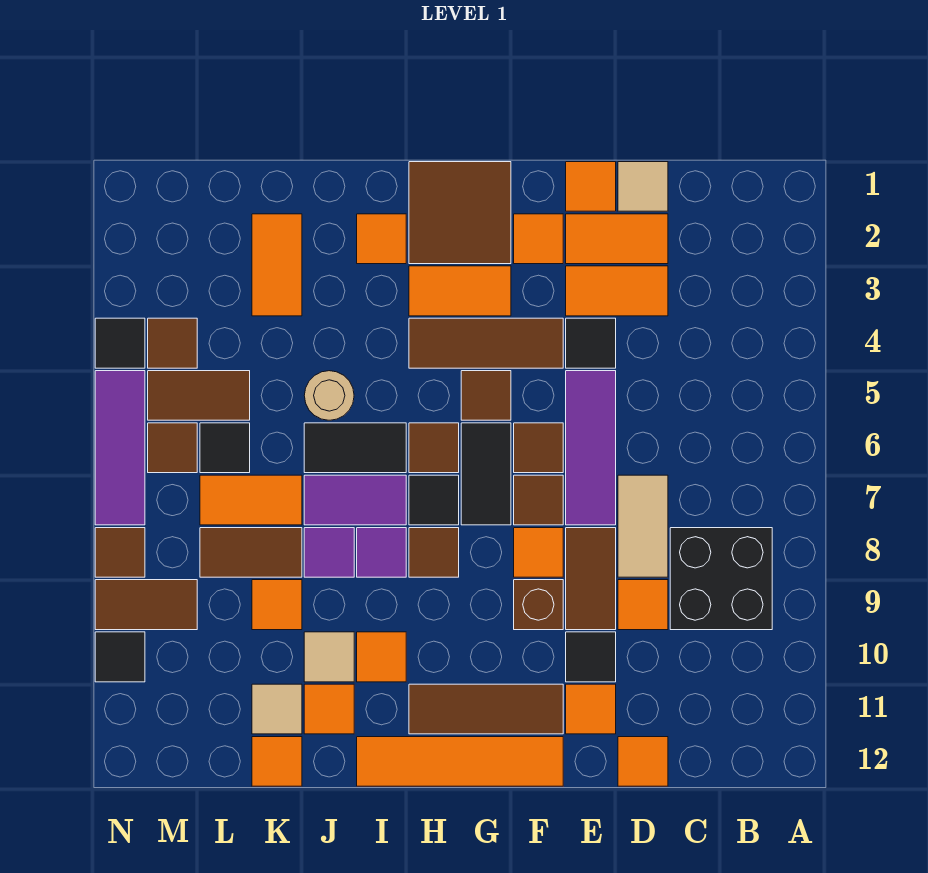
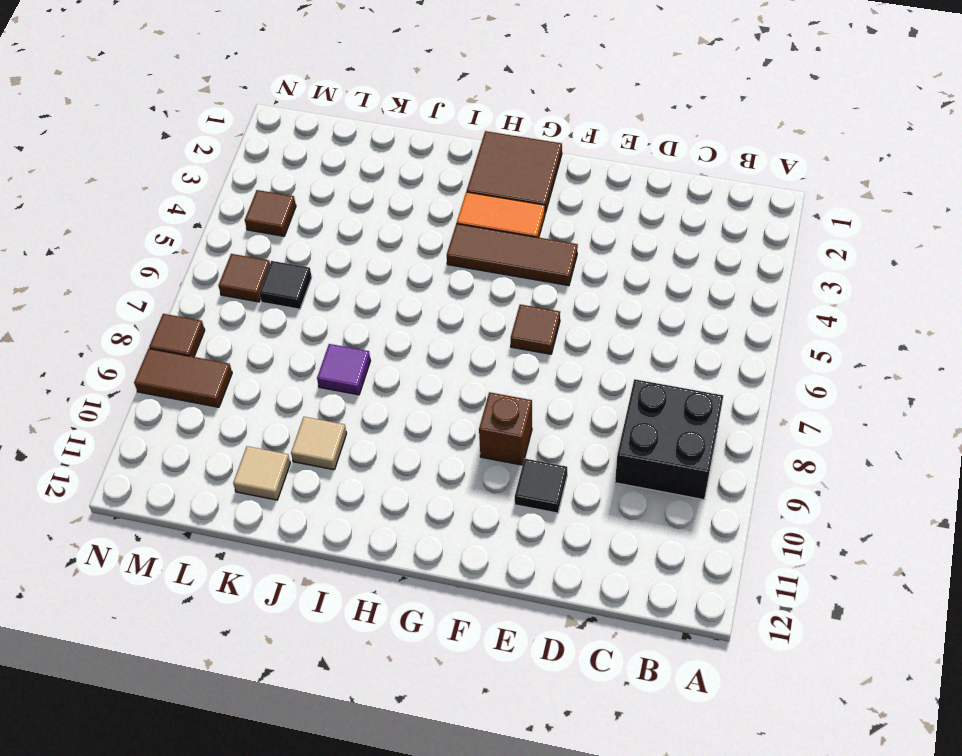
none -> tan tile D1 level 1
none -> orange tile D2:E2 level 1
none -> orange tile D3:E3 level 1
none -> tan tile D7:D8 level 1

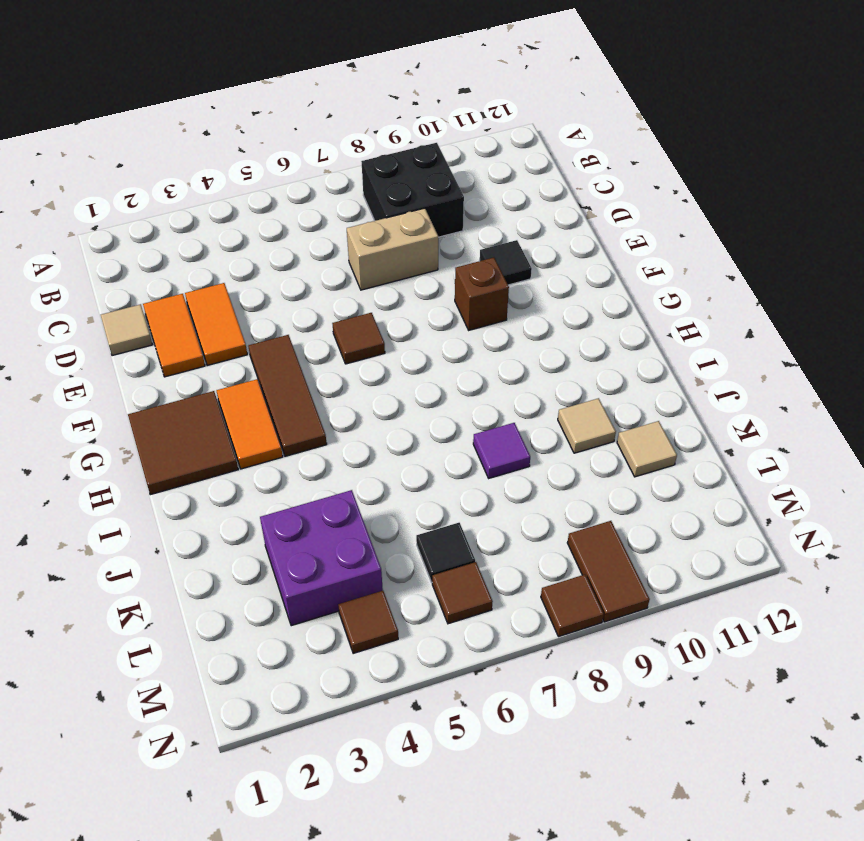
tan brick D7:D8 level 1 -> tan tile D7:D8 level 1
purple brick K3:L4 level 1 -> orange tile K2:K3 level 1
none -> orange tile D9 level 1
none -> orange tile D12 level 1
none -> orange tile E1 level 1
none -> black tile E4 level 1

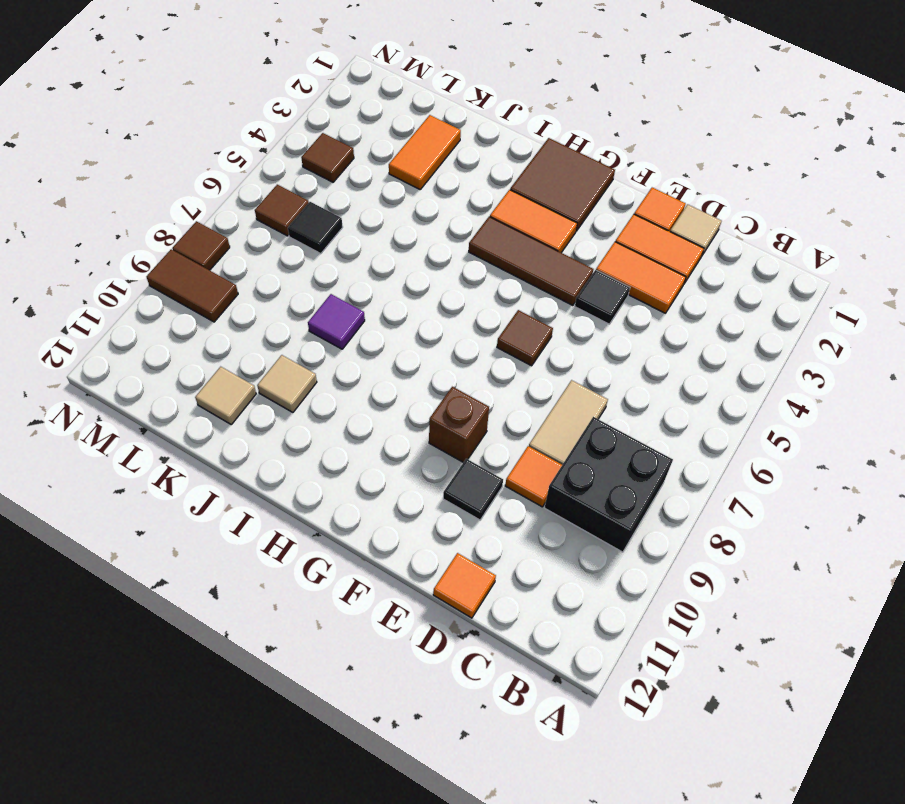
none -> purple tile E5:E7 level 1
none -> brown tile E8:E9 level 1
none -> orange tile E11 level 1
none -> orange tile F2 level 1

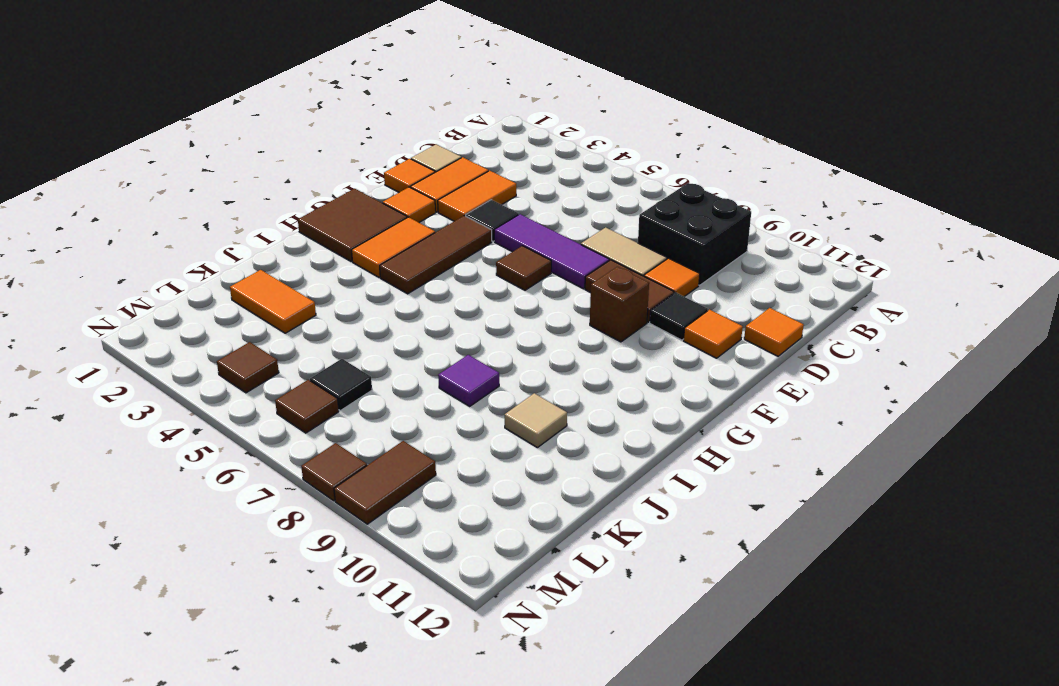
none -> brown tile F7 level 1
none -> orange tile F8 level 1
none -> brown tile F11:H11 level 1
none -> orange tile F12:I12 level 1

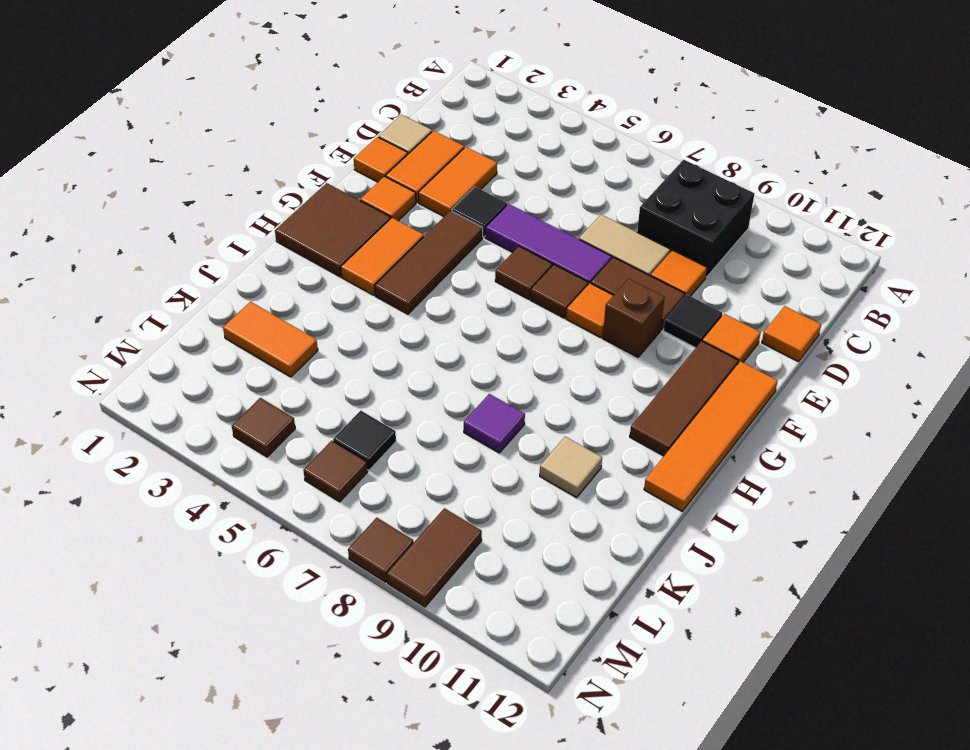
none -> brown tile G5 level 1
none -> black tile G6:G7 level 1
none -> brown tile H6 level 1
none -> black tile H7 level 1

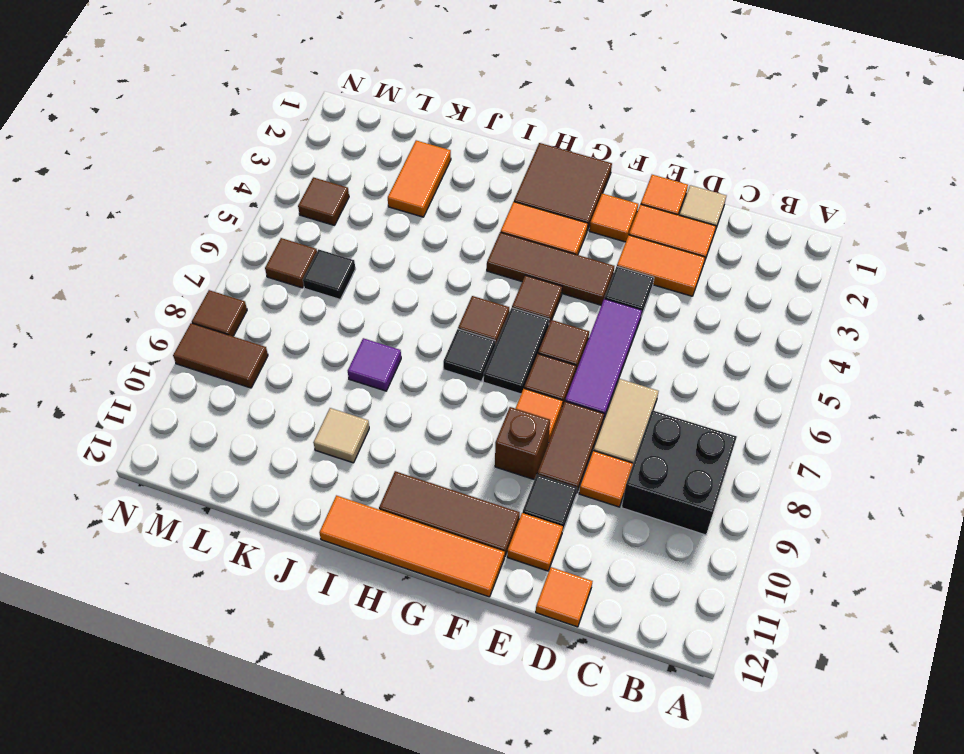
none -> brown tile H8 level 1
none -> orange tile I2 level 1
none -> black tile I6:J6 level 1
none -> purple tile I7:J7 level 1

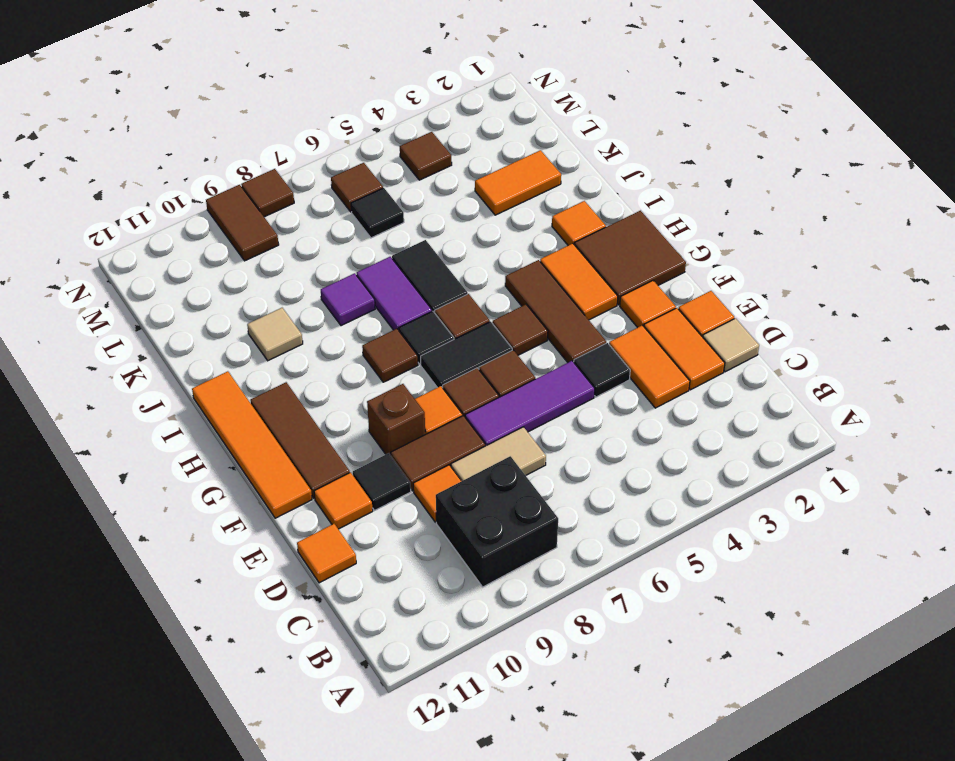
none -> purple tile I8 level 1
none -> orange tile I10 level 1
none -> tan round brick J5 level 1
none -> orange tile J11 level 1

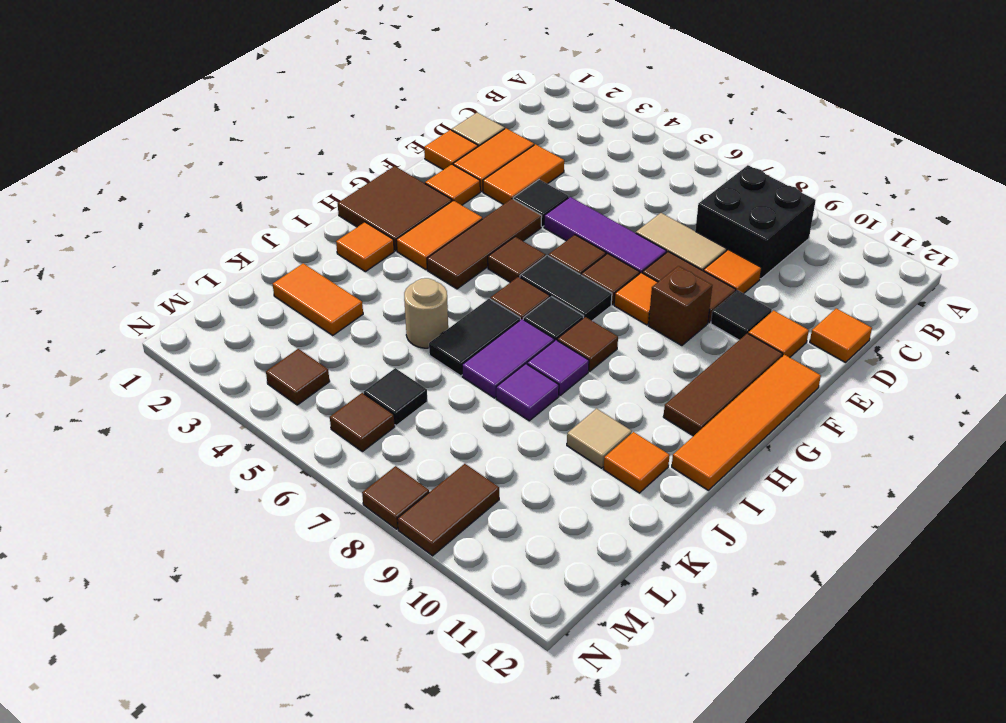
none -> orange tile I10 level 1
none -> orange tile K7:L7 level 1
none -> brown tile K8:L8 level 1
none -> orange tile K9 level 1

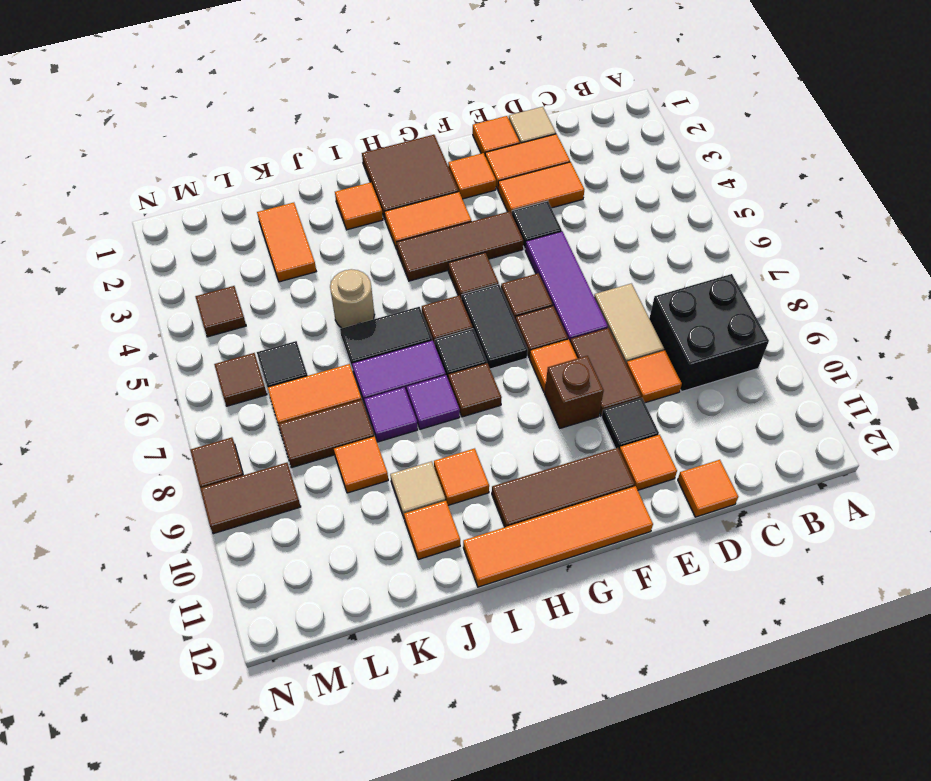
none -> tan tile K11 level 1
none -> orange tile K12 level 1
none -> brown tile L5:M5 level 1
none -> black tile N4 level 1

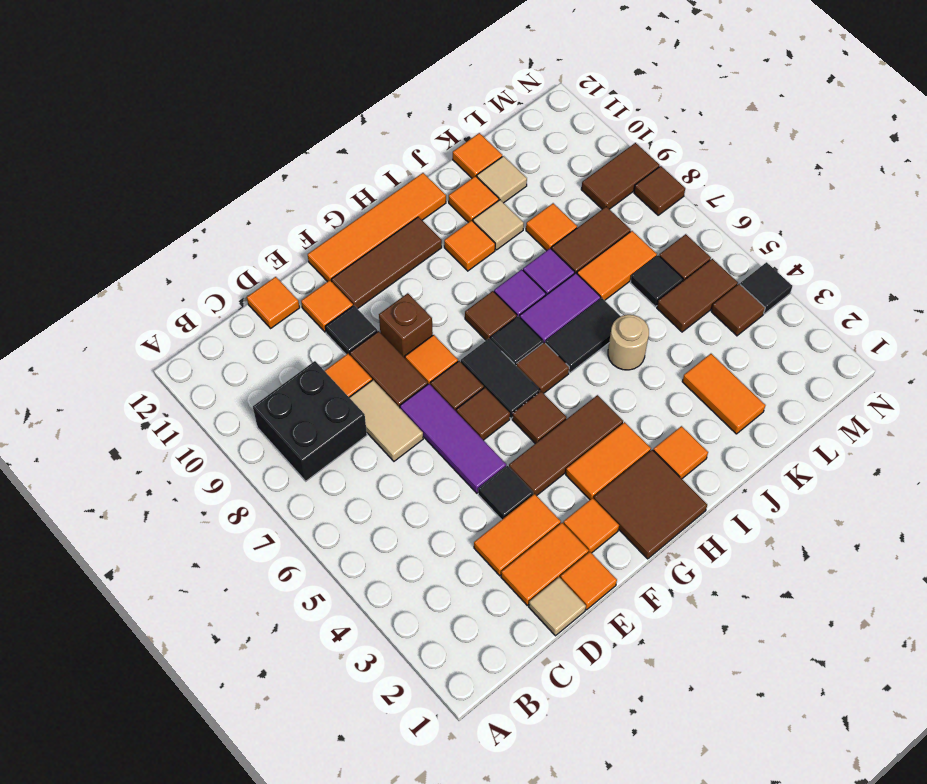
none -> purple tile N5:N7 level 1
none -> black tile N10 level 1

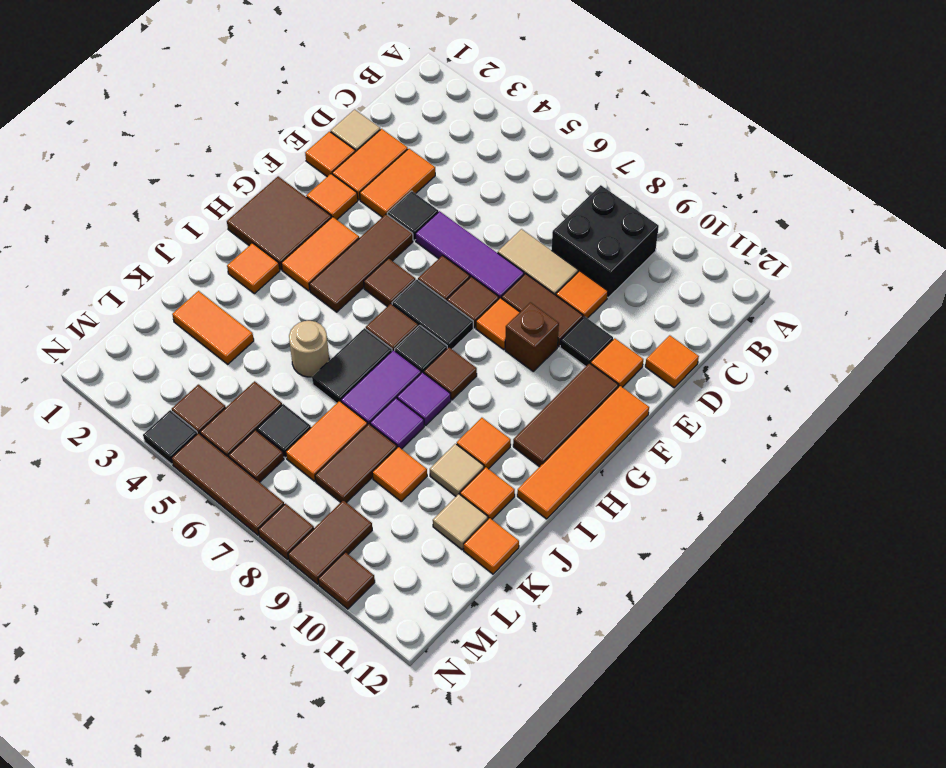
brown tile N5:N7 level 1 -> purple tile N5:N7 level 1
brown tile N10 level 1 -> black tile N10 level 1

